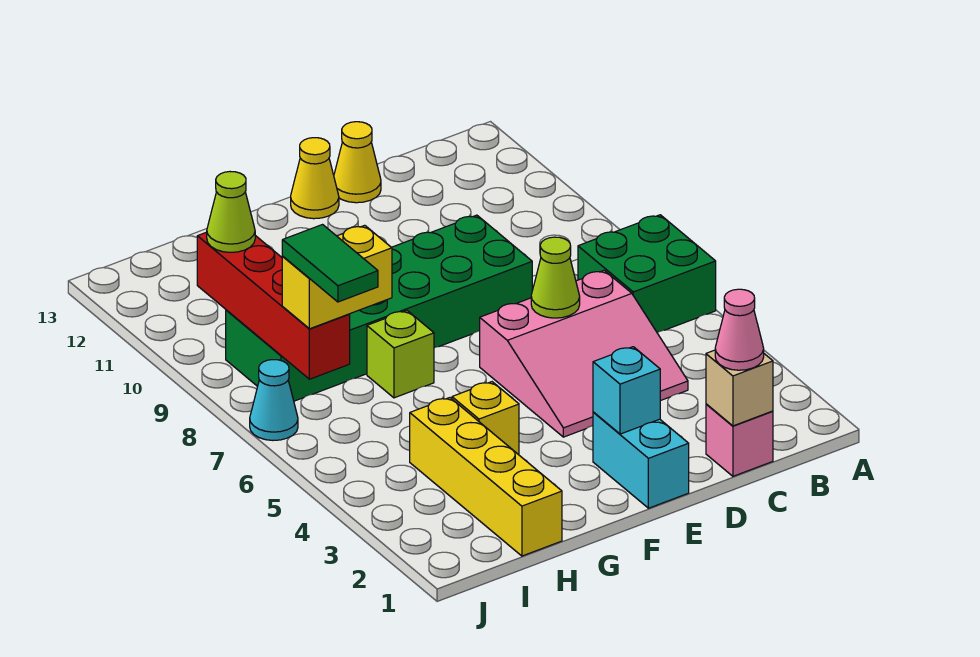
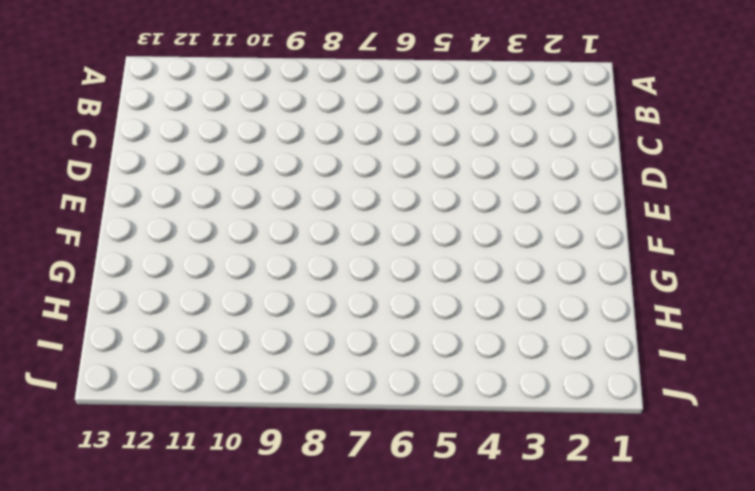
none -> green brick A6:B7 level 1
none -> pink brick C1 level 1
none -> pink slope C4:E6 level 1 top 6

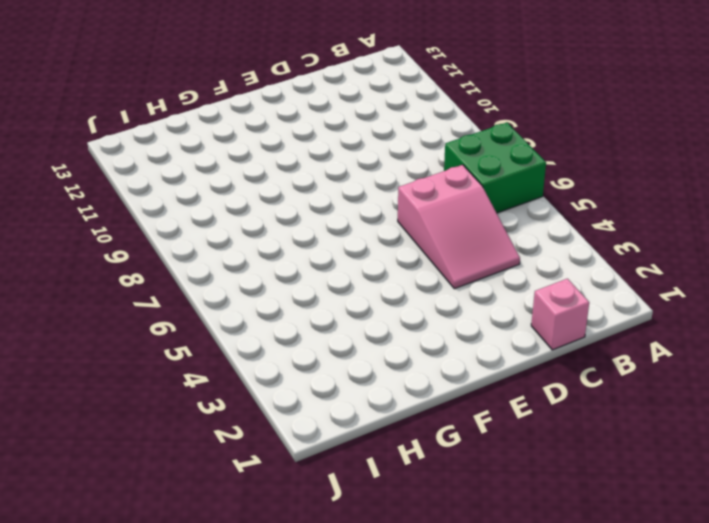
pink slope C4:D6 level 1 top 6 -> pink slope C4:E6 level 1 top 6
none -> green brick D8:I9 level 1
none -> yellow cone D13 level 1
none -> cyan brick E1:E2 level 1

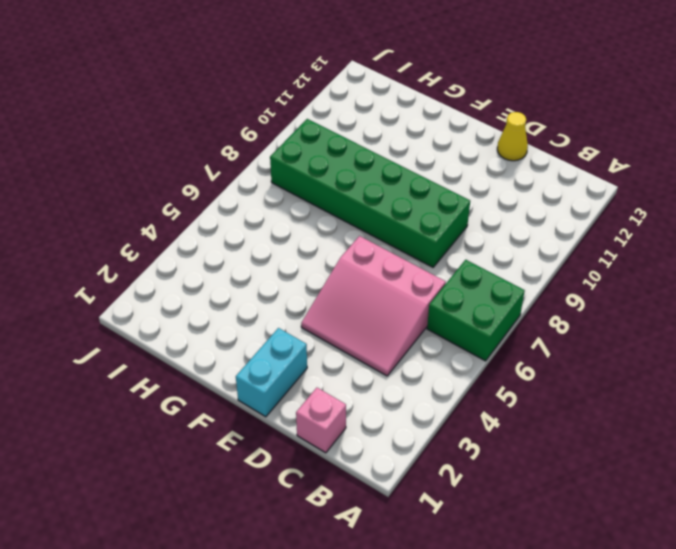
none -> yellow cone E13 level 1
none -> yellow brick G4 level 1
none -> lime brick G7 level 1

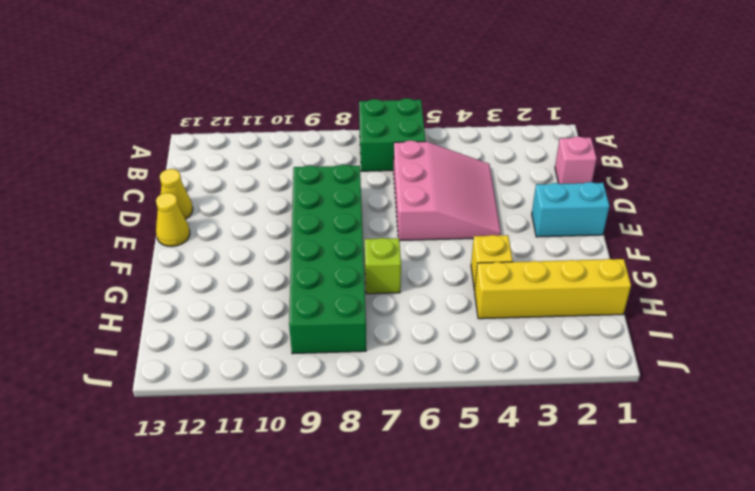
none -> cyan cone J7 level 1
none -> tan brick C1 level 2
none -> lime cone D6 level 2

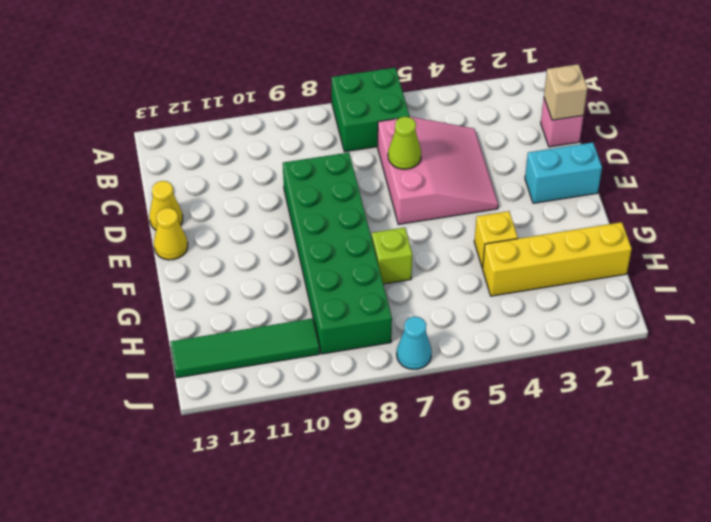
green tile I10:I13 level 1 -> none
none -> cyan brick E2 level 2
none -> red brick I7:I10 level 2
none -> pink cone C1 level 3

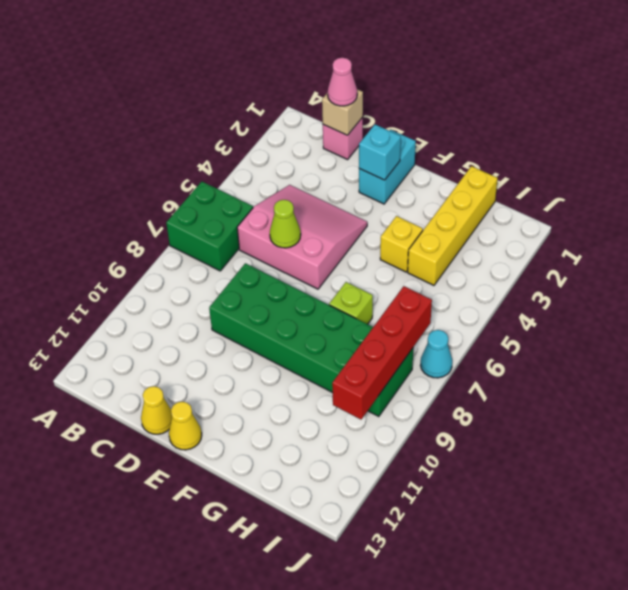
none -> yellow brick H7:I7 level 3
none -> lime cone I10 level 3
none -> green tile I6:I7 level 4

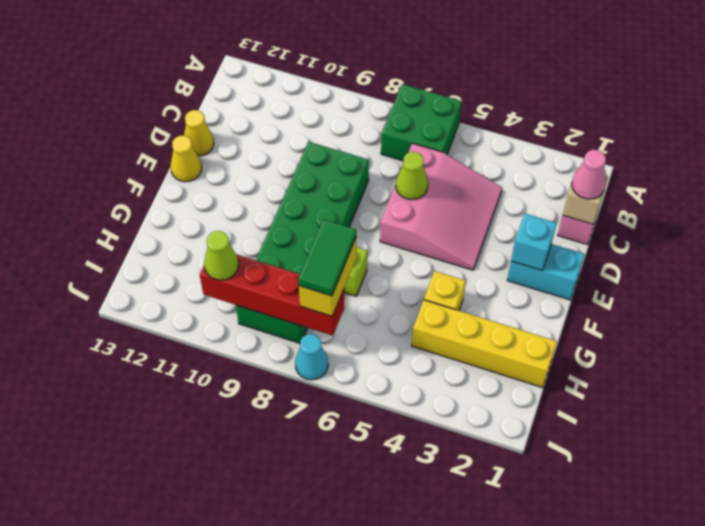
green tile H7:I7 level 4 -> green tile I6:I7 level 4

